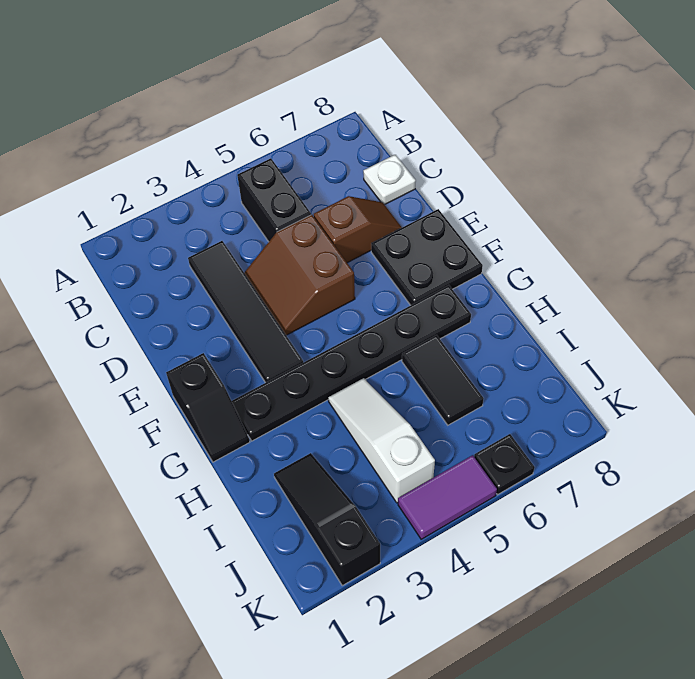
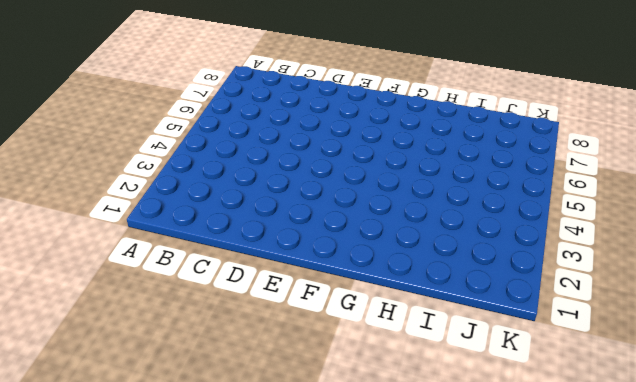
none -> black brick B5:C5 level 1
none -> black tile C3:F3 level 1
none -> white plate C8 level 1

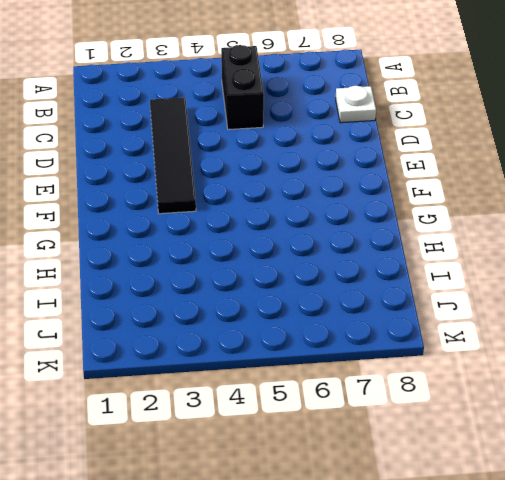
none -> brown slope D4:E5 level 1 top 5
none -> brown slope D6:D7 level 1 top 6
none -> black plate E7:F8 level 1

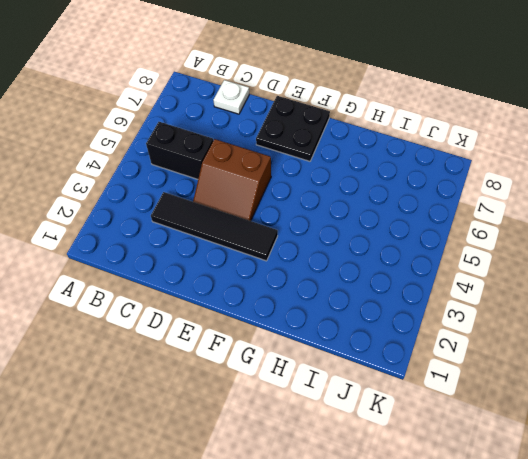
none -> brown slope D6:D7 level 1 top 6
none -> black slope F1:G1 level 1 top F
none -> black plate G2:G7 level 1

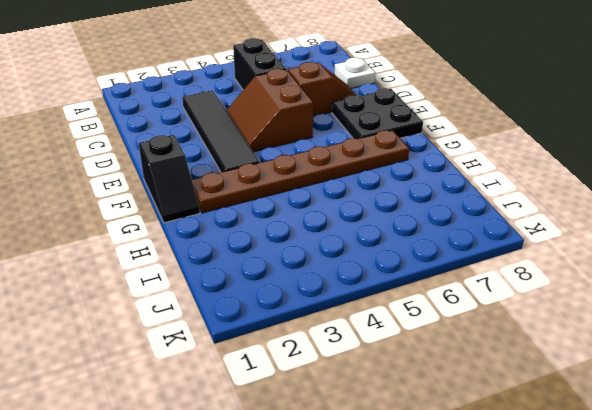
brown plate G2:G7 level 1 -> black plate G2:G7 level 1
none -> white slope H4:J4 level 1 top J
none -> black tile H6:I6 level 1
none -> black slope I2:K2 level 1 top K

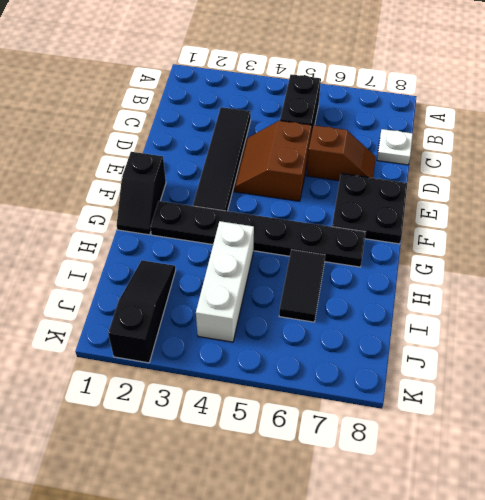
white brick H4:J4 level 1 -> white slope H4:J4 level 1 top J
none -> purple tile K4:K5 level 1
none -> black plate K6 level 1

